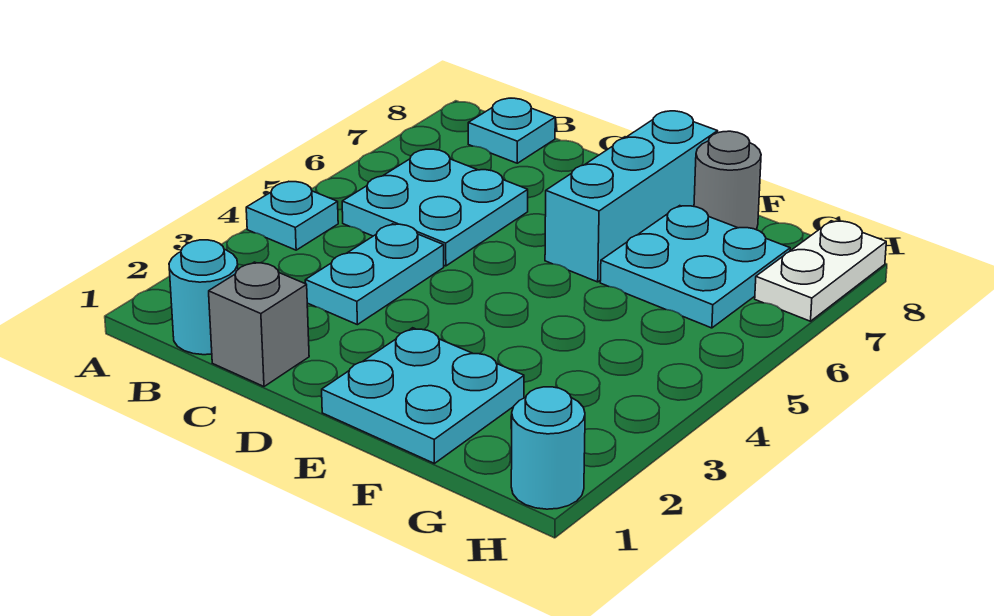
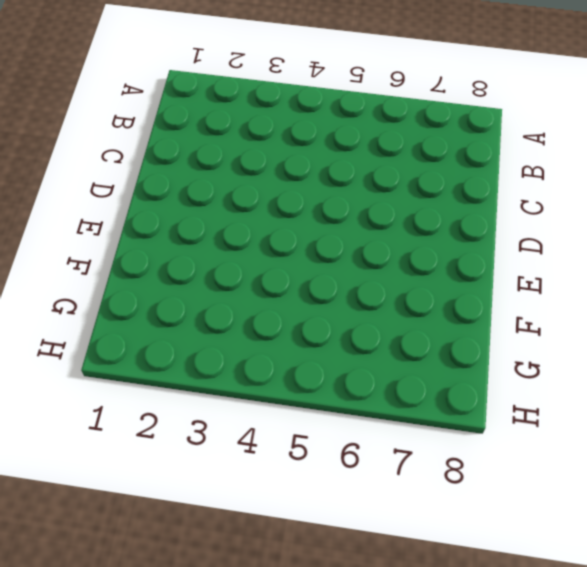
none -> cyan plate A4 level 1
none -> cyan round brick B1 level 1
none -> cyan plate B5:C6 level 1

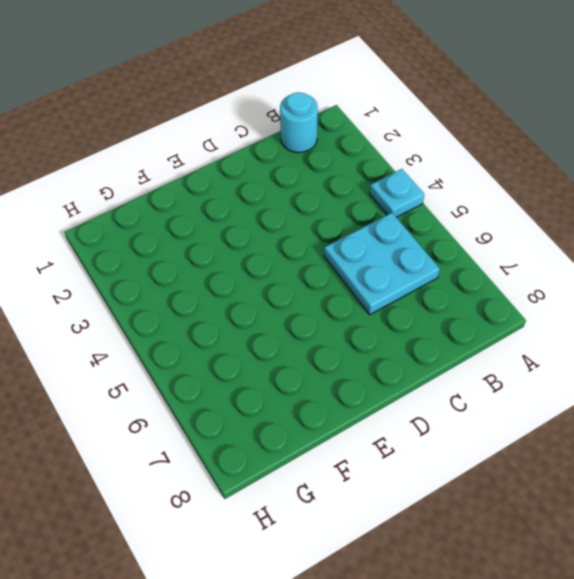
none -> cyan plate B8 level 1
none -> grey brick C1 level 1
none -> cyan plate C3:C4 level 1

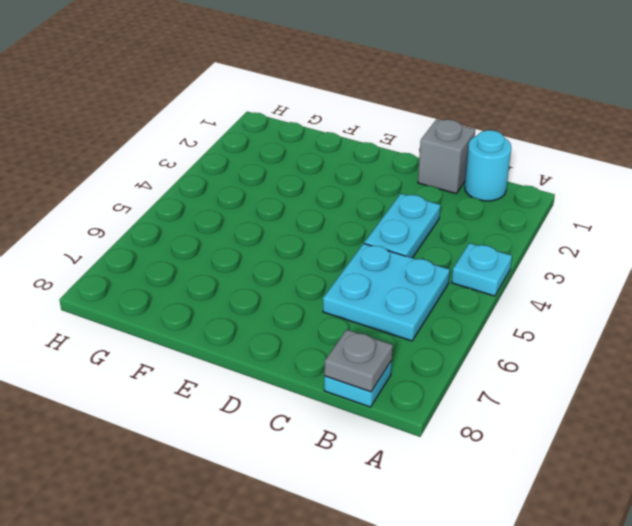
grey plate B8 level 2 -> none
none -> cyan plate E1:F2 level 1
none -> cyan brick E6:E8 level 1
none -> cyan plate F6:G7 level 1

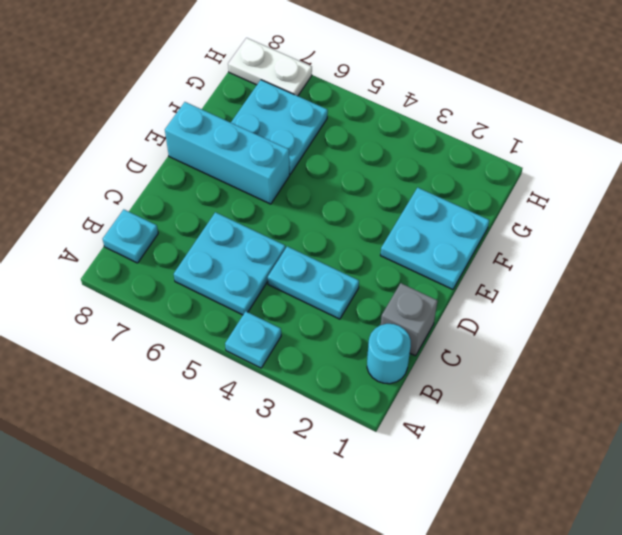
none -> grey round brick F8 level 1
none -> cyan round brick H1 level 1

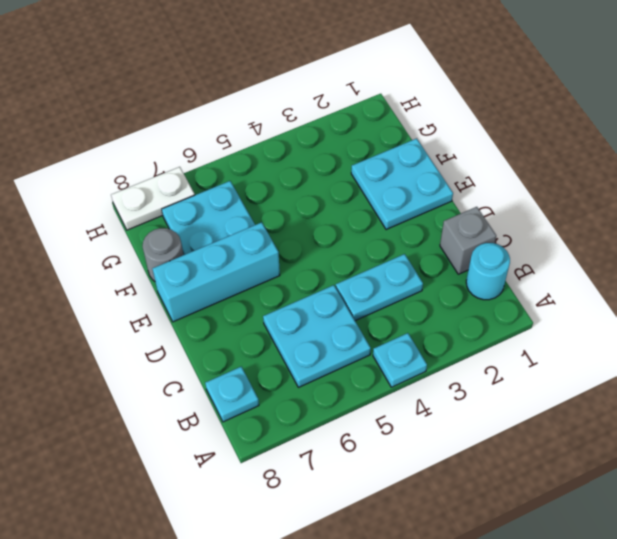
none -> cyan round brick H1 level 1

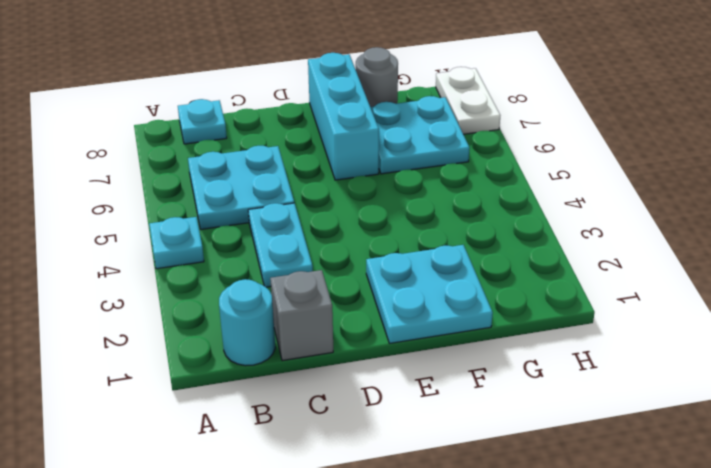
none -> cyan round brick H1 level 1

